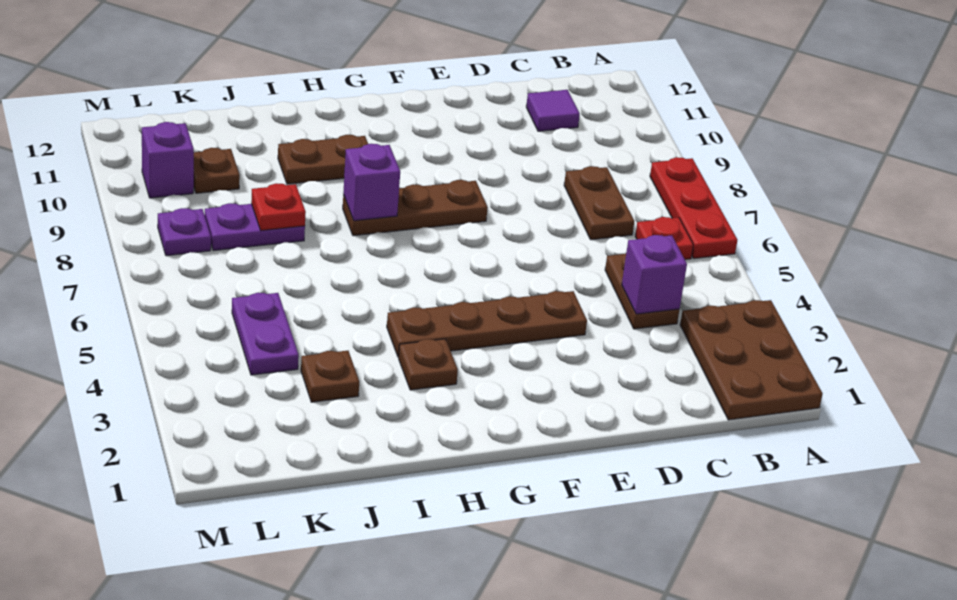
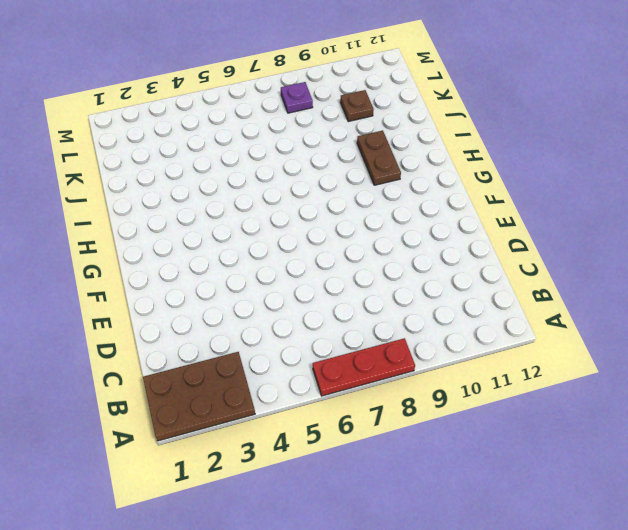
none -> red plate B6 level 1
none -> brown plate C4:C5 level 1
none -> brown plate C7:C8 level 1

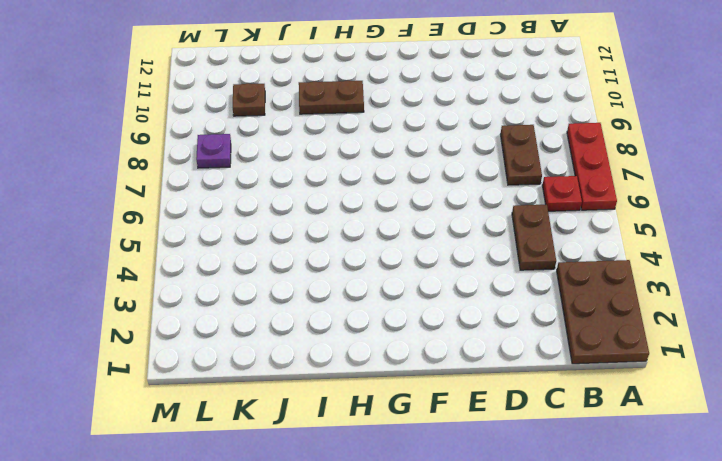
none -> purple tile C11 level 1
none -> brown plate E4:H4 level 1
none -> brown plate F8:H8 level 1

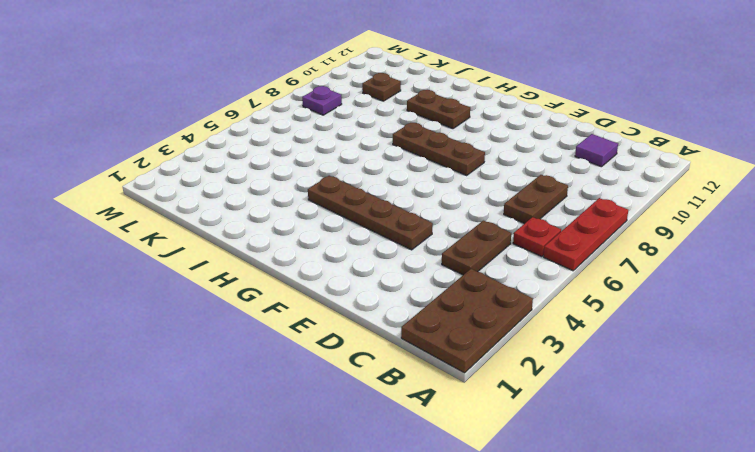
none -> brown plate H3 level 1
none -> brown plate J3 level 1
none -> purple plate J8:K8 level 1

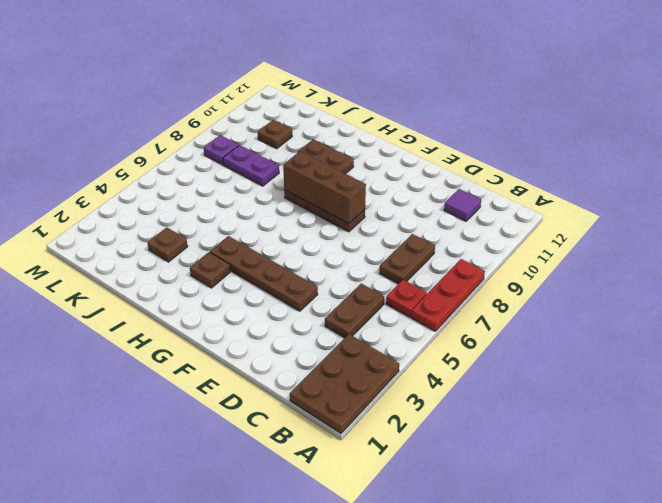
brown brick F8:H8 level 2 -> purple brick H8 level 2
none -> purple plate K4:K5 level 1
none -> purple brick L10 level 1
none -> purple brick C4 level 2

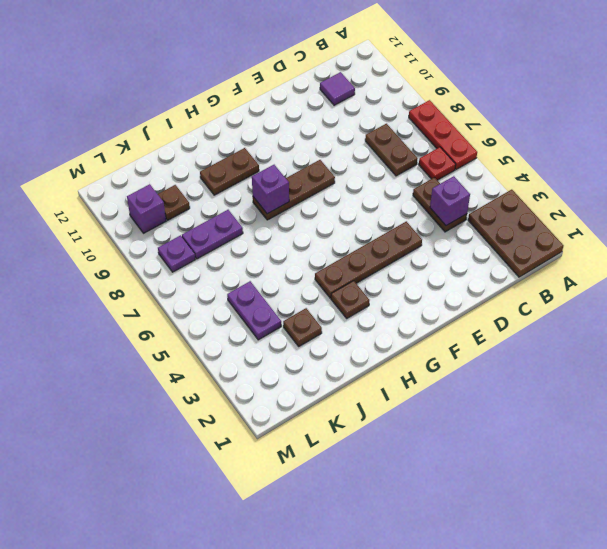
none -> red plate J8 level 2

